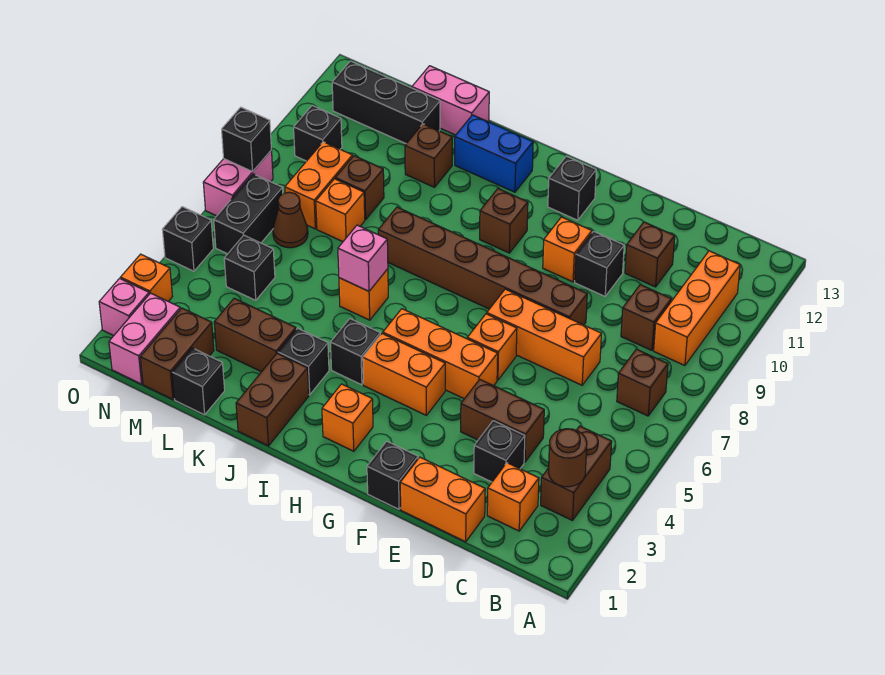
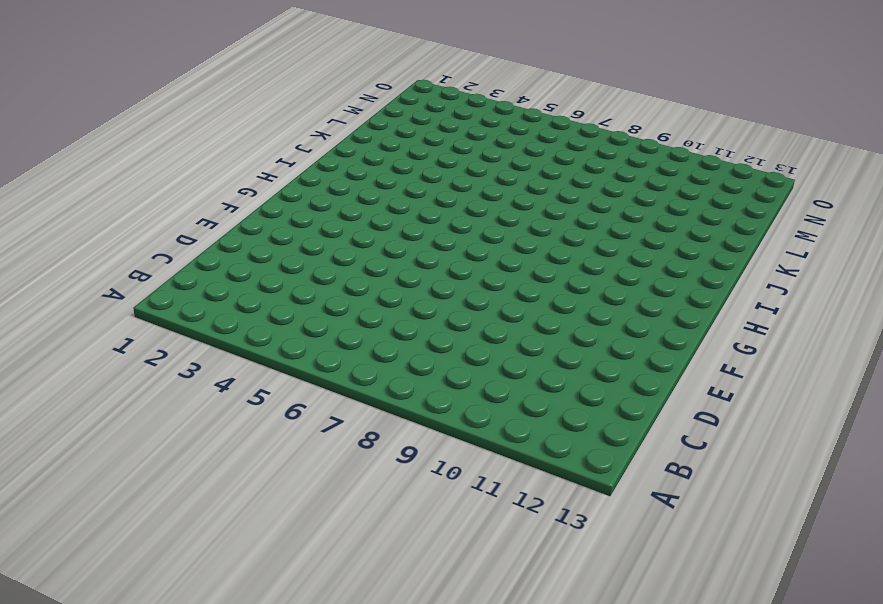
none -> brown brick B3:B4 level 1
none -> brown brick B7 level 1
none -> orange brick B9:B11 level 1
none -> orange brick C2 level 1

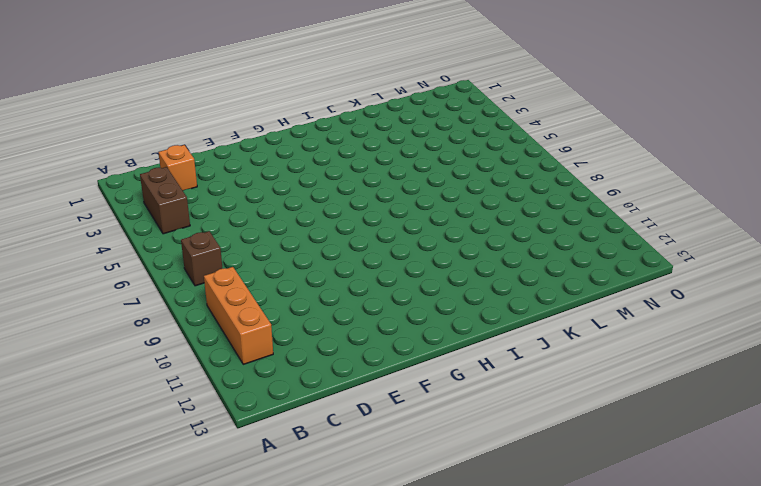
none -> brown brick C9 level 1
none -> orange brick D1:E1 level 1
none -> black brick D3 level 1
none -> brown brick D4:E4 level 1

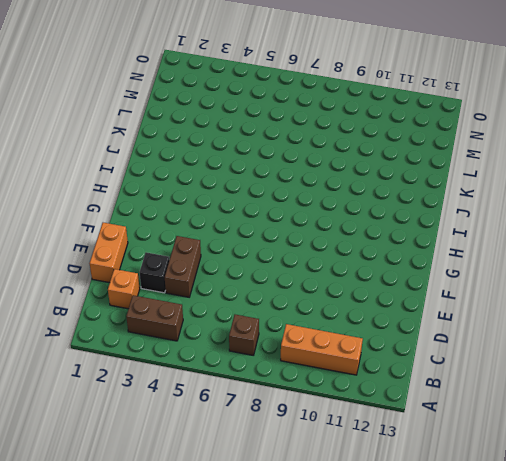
none -> brown brick C9 level 1
none -> orange brick D7:F7 level 1
none -> brown brick D11 level 1
none -> brown brick E8:J8 level 1

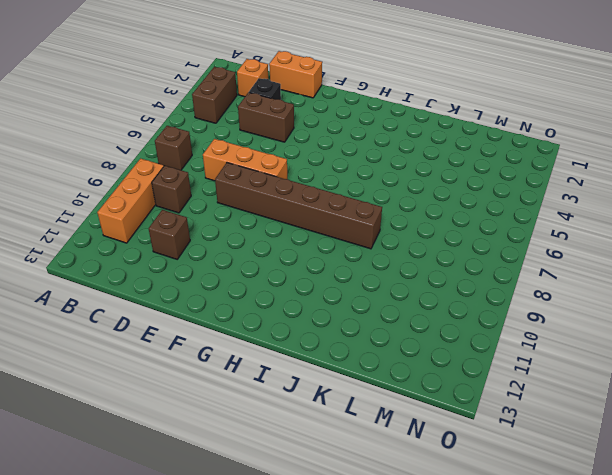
none -> black brick E10 level 1
none -> black brick F1 level 1
none -> orange brick F5:H5 level 1
none -> orange brick F6 level 1

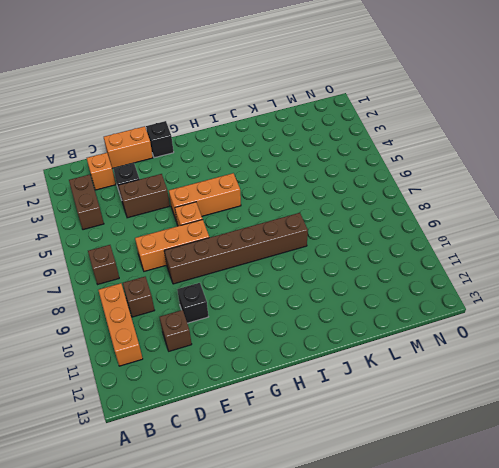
none -> orange brick F10 level 1
none -> orange brick G4:H4 level 1
none -> black brick G12 level 1
none -> orange brick H2 level 1

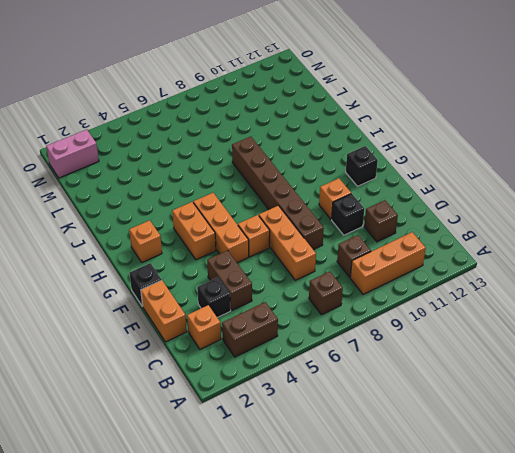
none -> brown brick H10 level 1
none -> black brick I4 level 1
none -> blue brick I12:J12 level 1
none -> brown brick J1:J2 level 1

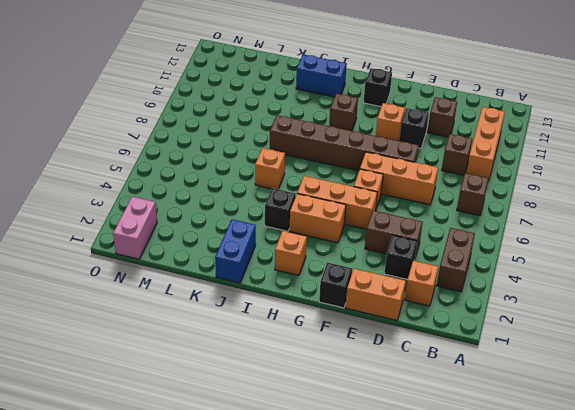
blue brick J1:J2 level 1 -> brown brick J1:J2 level 1
none -> black brick J3 level 1
none -> brown brick K3:L3 level 1
none -> brown brick K11 level 1
none -> pink brick K13:L13 level 1

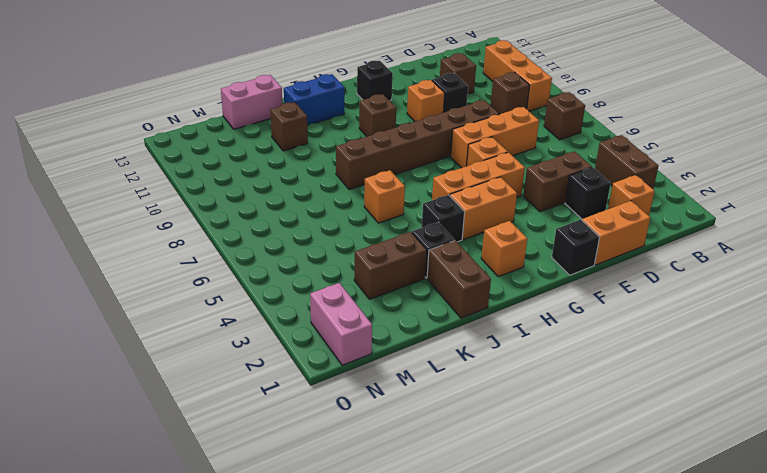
none -> black brick L1 level 1
none -> orange brick L8 level 1
none -> brown brick L9 level 1
none -> black brick L12:N12 level 1

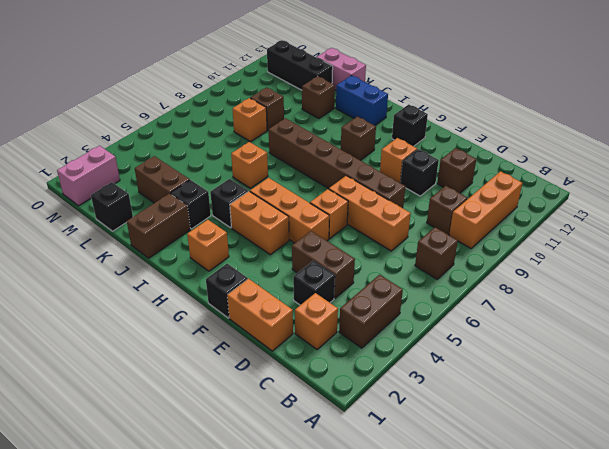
none -> brown brick M1:M2 level 1
none -> black brick M5 level 1
none -> brown cone M7 level 1
none -> orange brick M8:M9 level 1

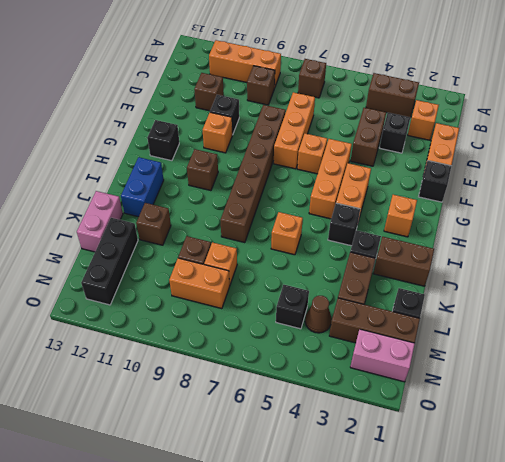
brown brick M1:M3 level 1 -> brown brick M1:M2 level 1
brown cone M4 level 1 -> brown cone M7 level 1
none -> black brick N6:N7 level 1
none -> black brick N10 level 1
none -> pink brick O2 level 1
none -> orange brick O3 level 1

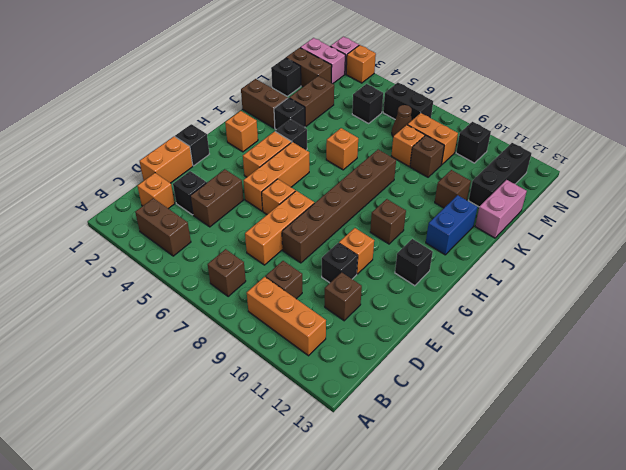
none -> black brick O5 level 1
none -> pink brick O7:O8 level 1
none -> brown round brick B3 level 2
none -> pink brick J6 level 2

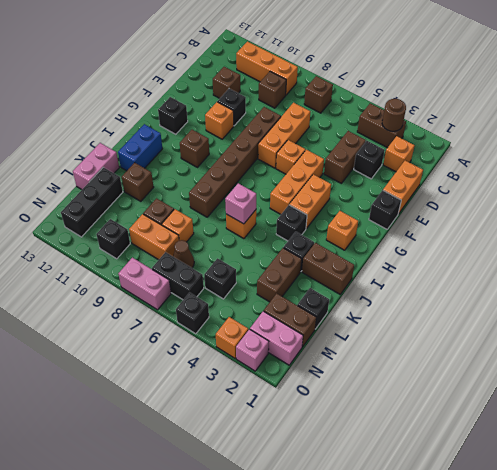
none -> black brick O8 level 2

